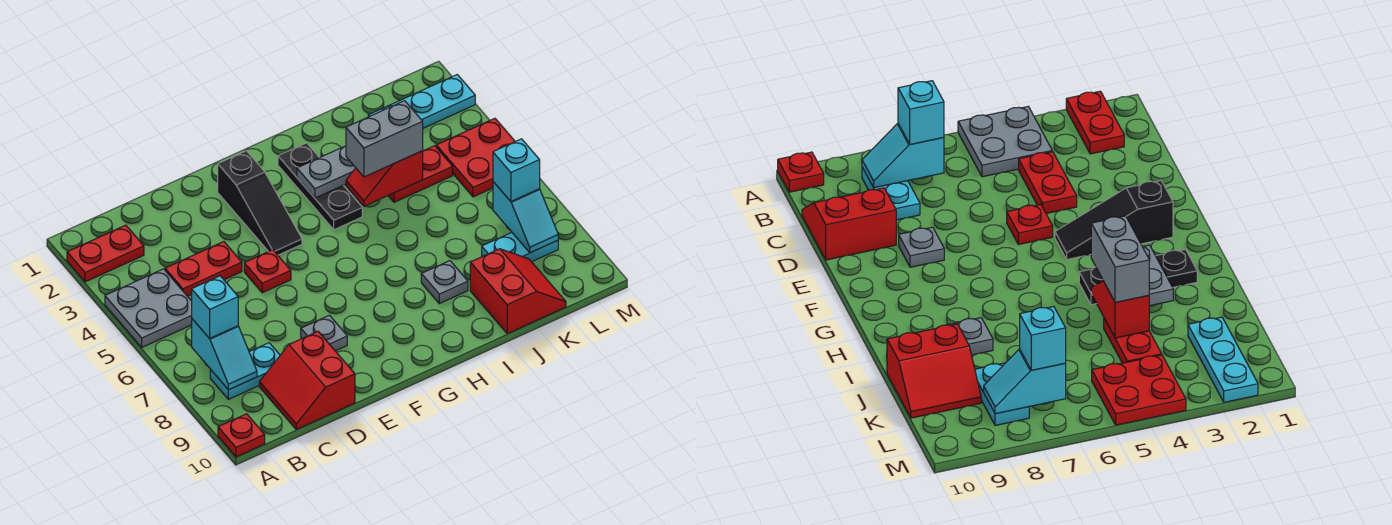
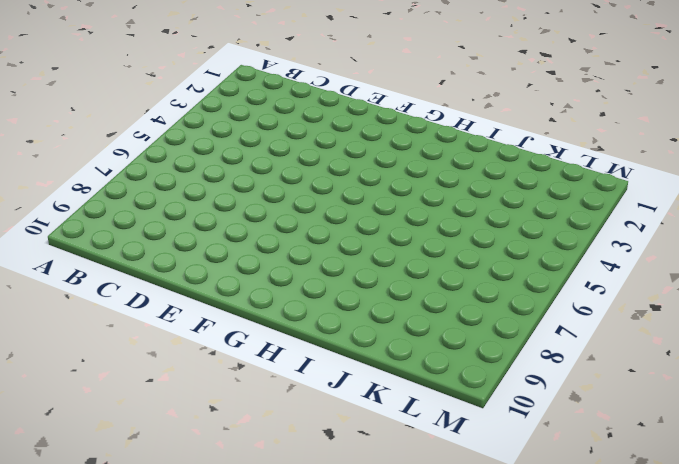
none -> red plate A2:B2 level 1
none -> grey plate A4:B5 level 1
none -> red plate A10 level 1

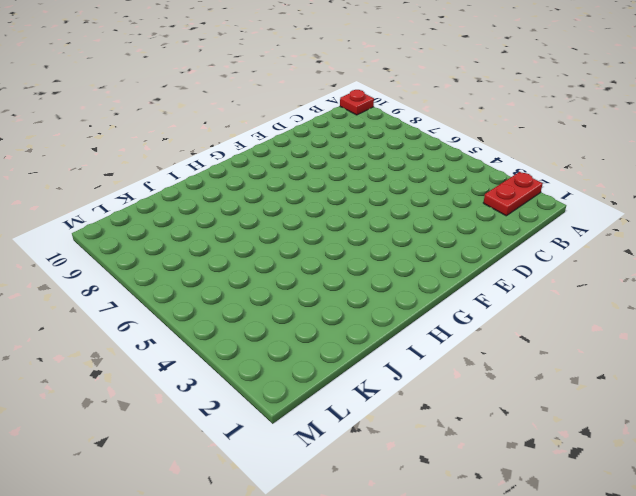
none -> grey plate A4:B5 level 1
none -> cyan plate B8:C8 level 1
none -> red plate C4:D4 level 1

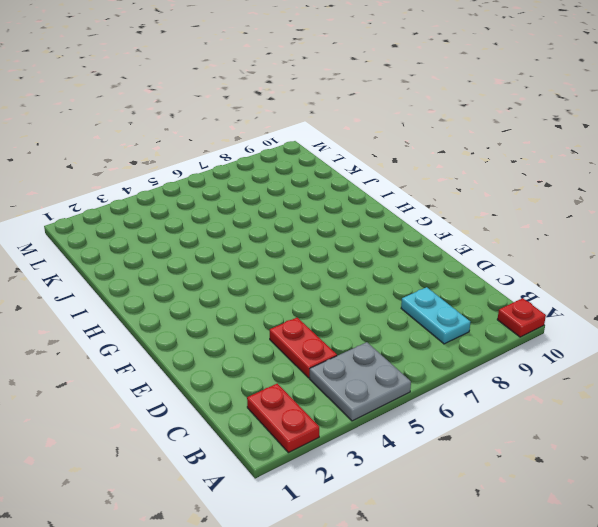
none -> red slope C9:D10 level 1 top D
none -> red plate E5 level 1
none -> grey plate E8 level 1

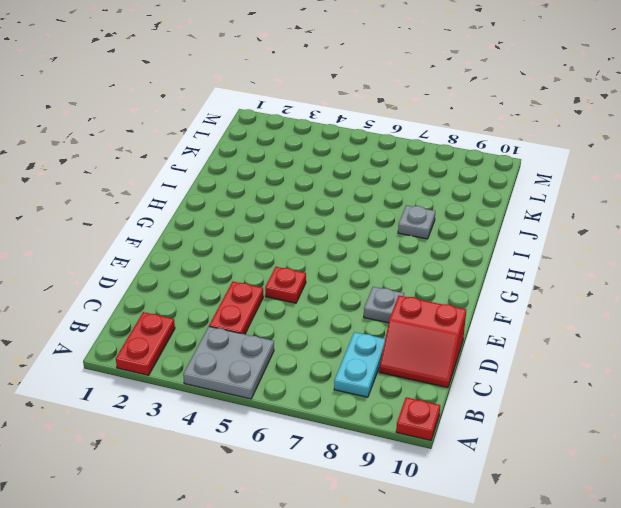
none -> black slope F2:F4 level 1 top 2
none -> black plate H2:H4 level 1
none -> red plate J4:K4 level 1

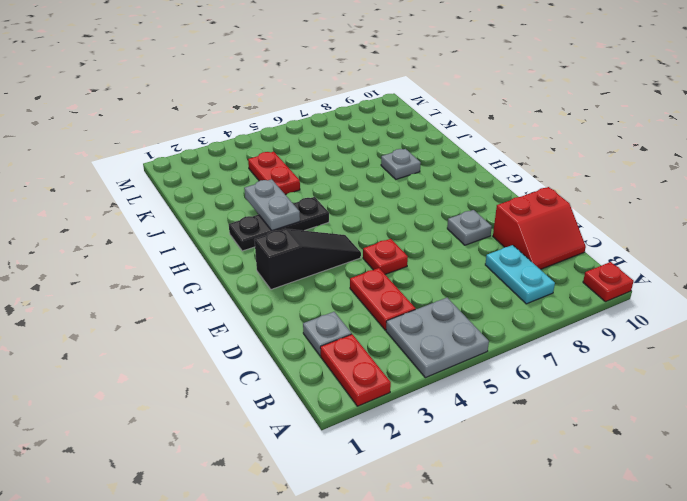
grey plate C2 level 1 -> none
none -> red slope J9:K10 level 1 top J
none -> cyan plate K2:M2 level 1
none -> cyan plate K8:L8 level 1

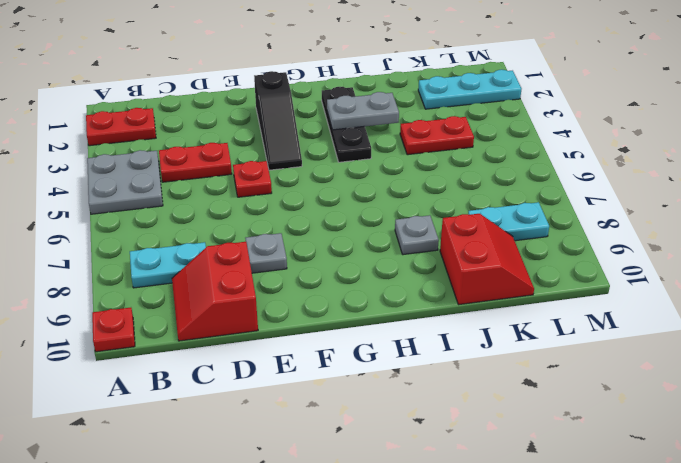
none -> red plate L4:M5 level 1
none -> cyan slope B7:B8 level 2 top 7
none -> red slope I4:J4 level 2 top J

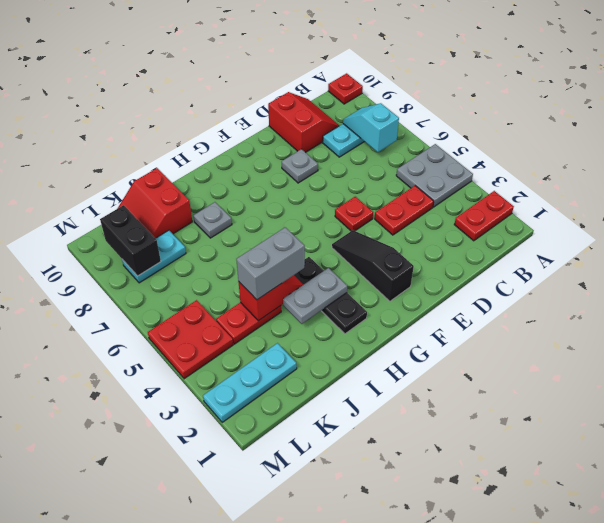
black brick L8:L9 level 2 -> cyan slope L7:L8 level 2 top 7
none -> cyan brick B7 level 3
none -> cyan brick L7 level 3

